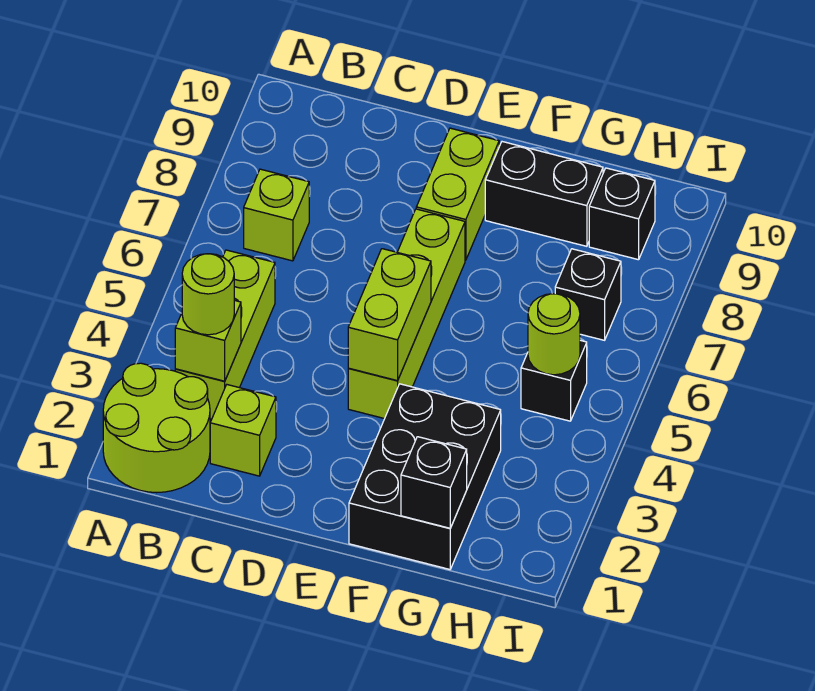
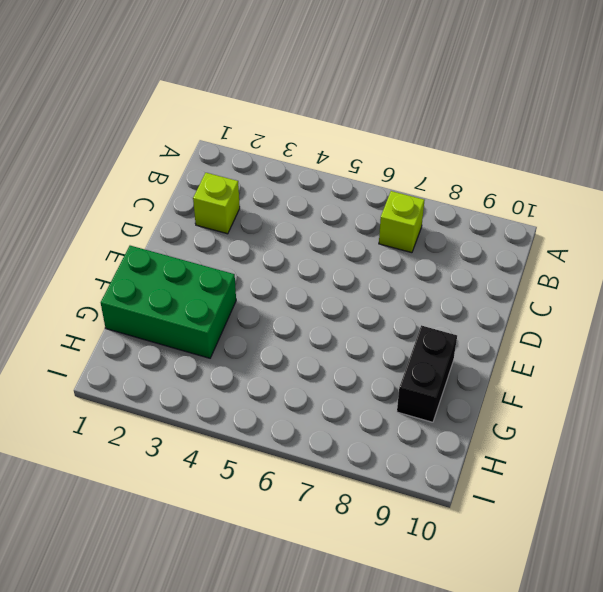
green brick F1:G3 level 1 -> black brick F1:G3 level 1
none -> lime round brick A1:B2 level 1
none -> lime brick B3:B5 level 1
none -> lime brick E4:E7 level 1

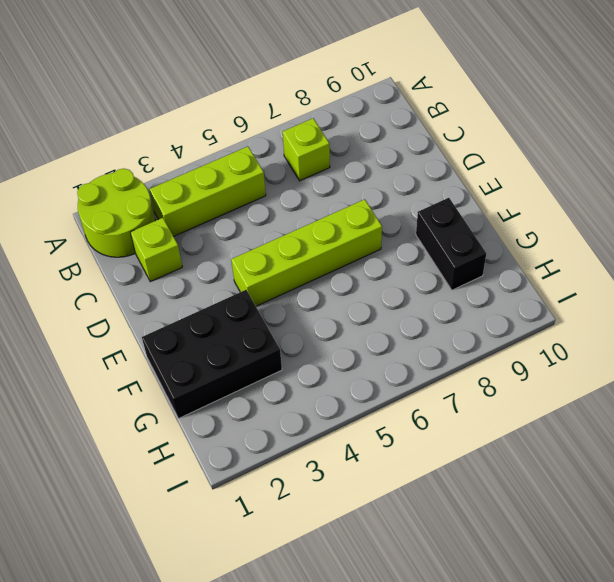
none -> lime brick E8:E9 level 1
none -> black brick H5 level 1
none -> black brick H7 level 1

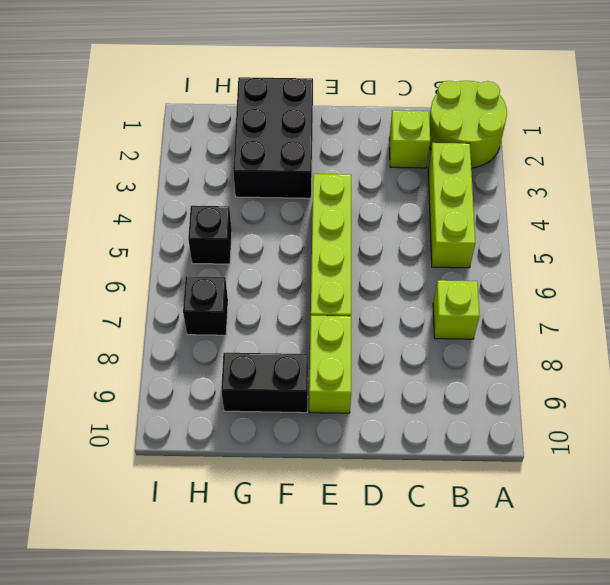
none -> black brick H9 level 1
none -> lime brick B3 level 2
none -> lime brick E4:E5 level 2

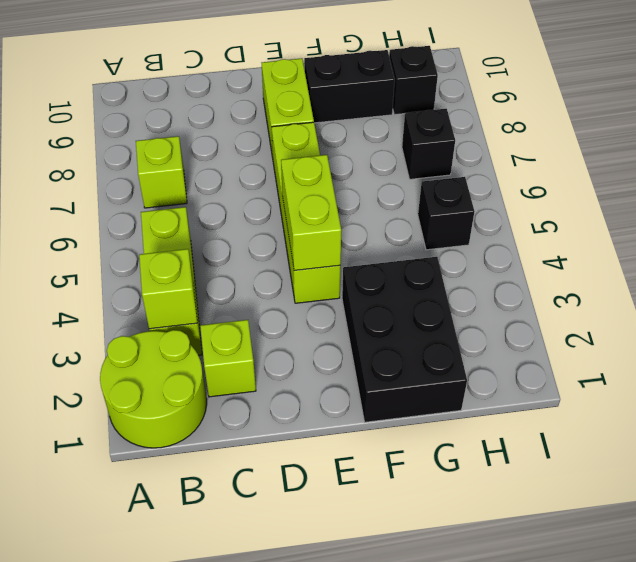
none -> black brick G1 level 2
none -> lime round brick H5 level 2
none -> lime round brick B3 level 3

